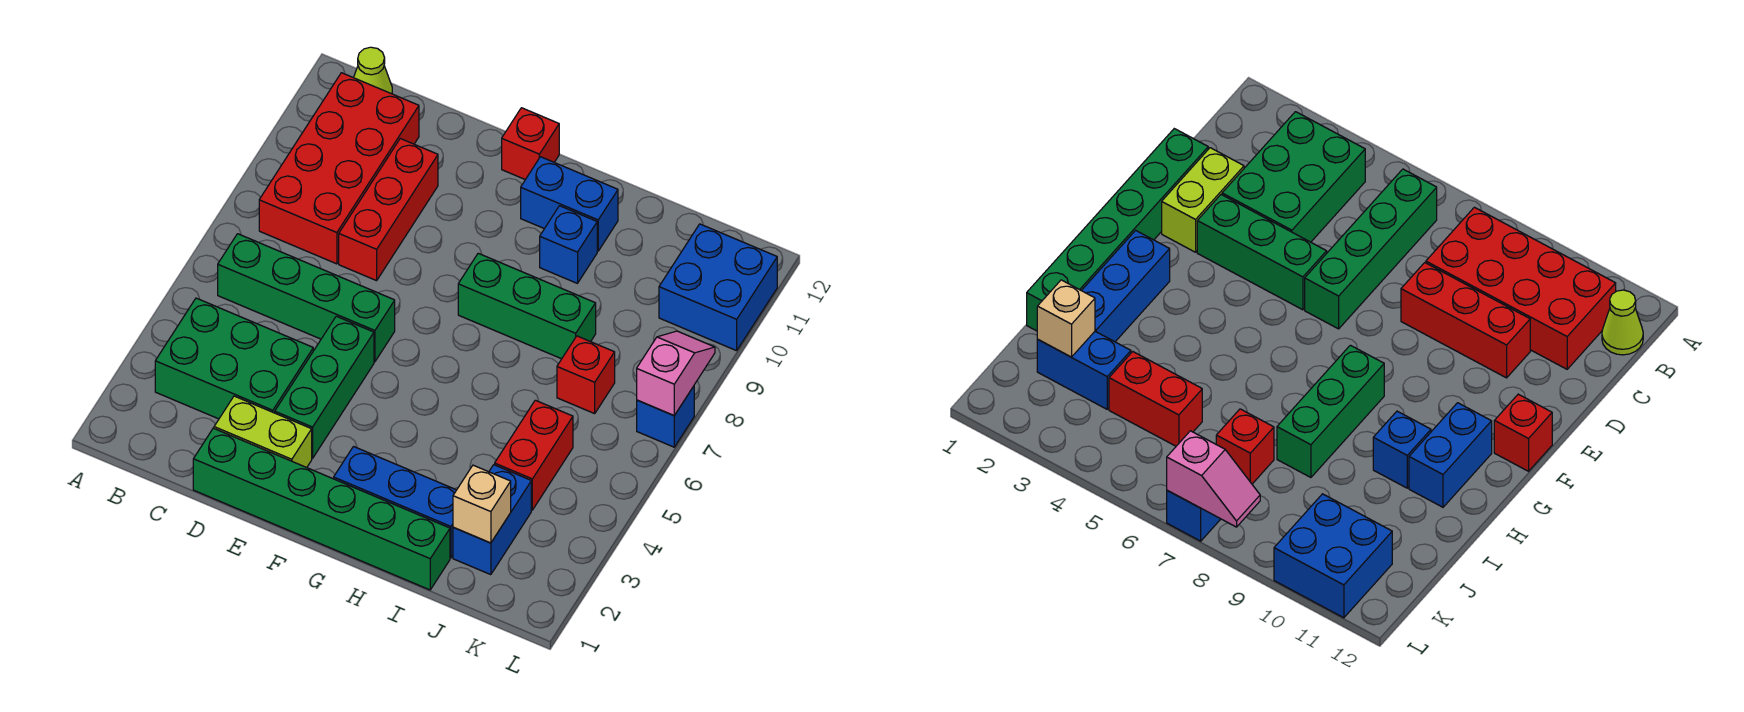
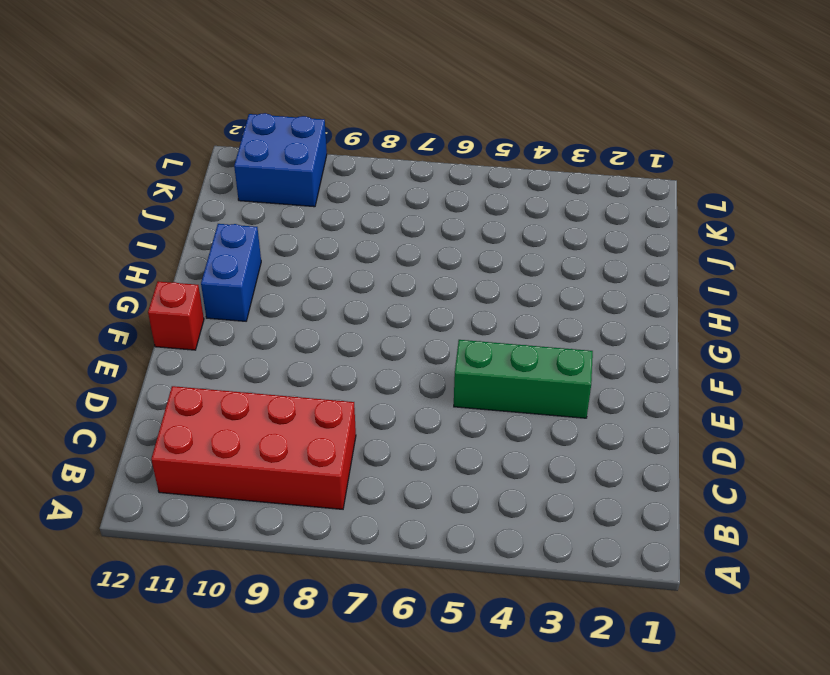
none -> green brick B3:D4 level 1
none -> green brick B6:E6 level 1
none -> lime cone B12 level 1

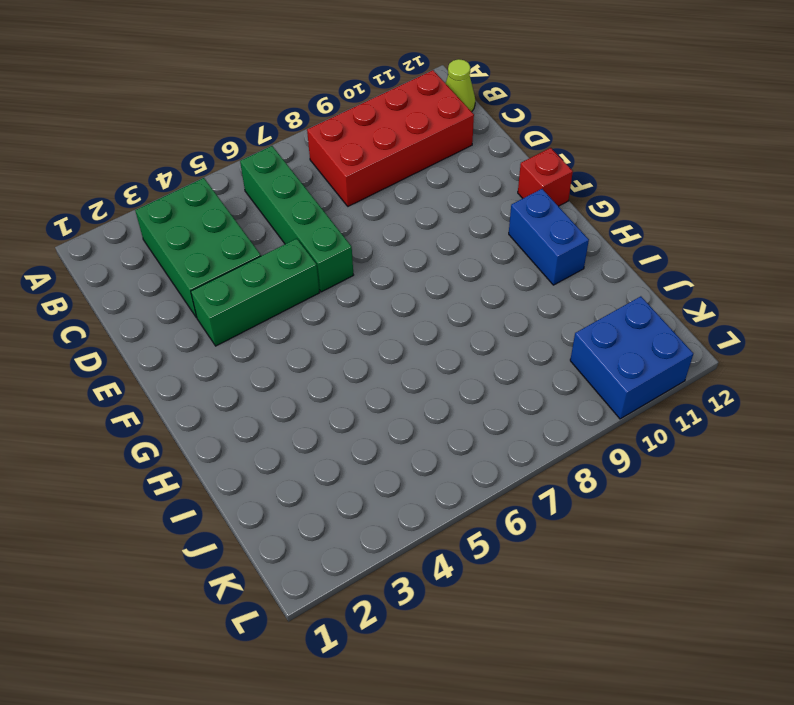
none -> green brick D1:I1 level 1
none -> lime brick D2:E2 level 1
none -> red brick D8:D10 level 1

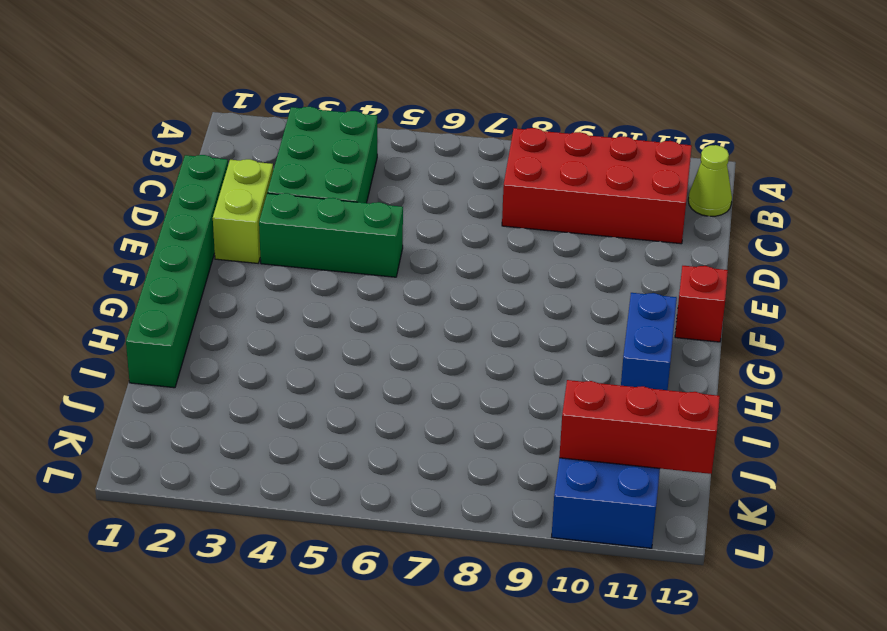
red brick K10:K12 level 2 -> red brick D8:D10 level 1
none -> green brick B6:E6 level 1
none -> blue brick G2:I2 level 1
none -> green brick G8:I8 level 1

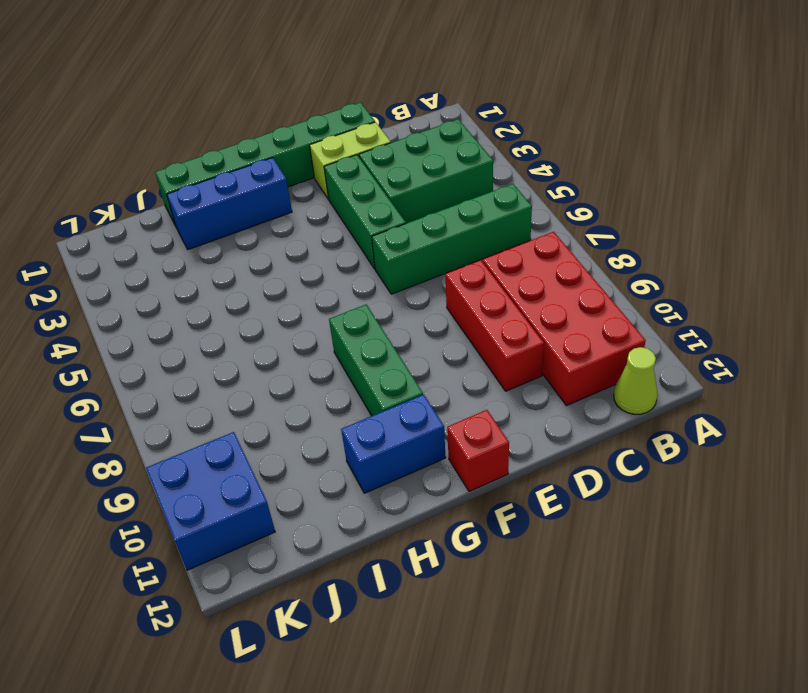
green brick G8:G10 level 1 -> green brick G8:I8 level 1
none -> blue brick H10 level 1
none -> blue brick J2:J3 level 1
none -> red brick J4:J5 level 1

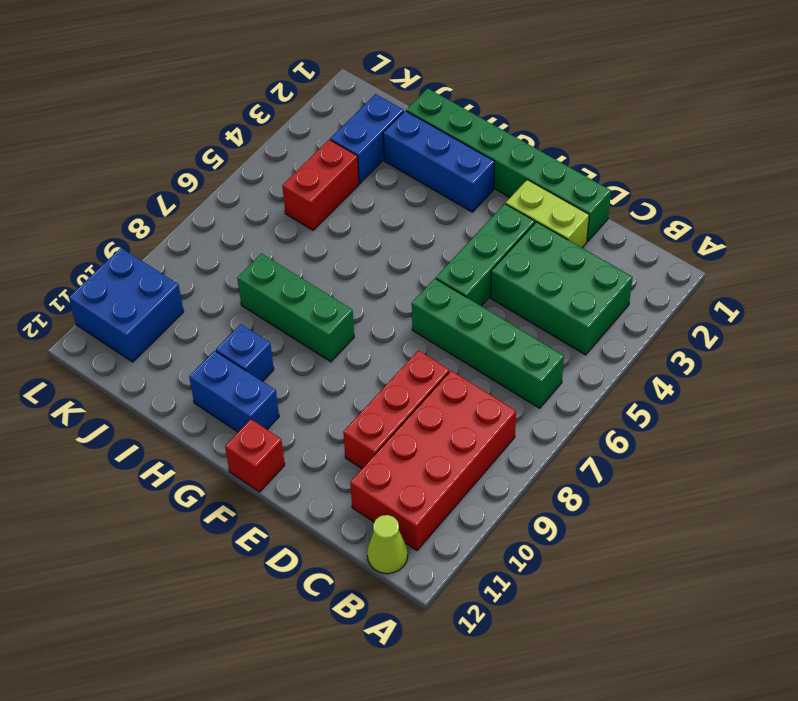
none -> red brick J7 level 1
none -> blue brick L7 level 1
none -> tan brick J2 level 2

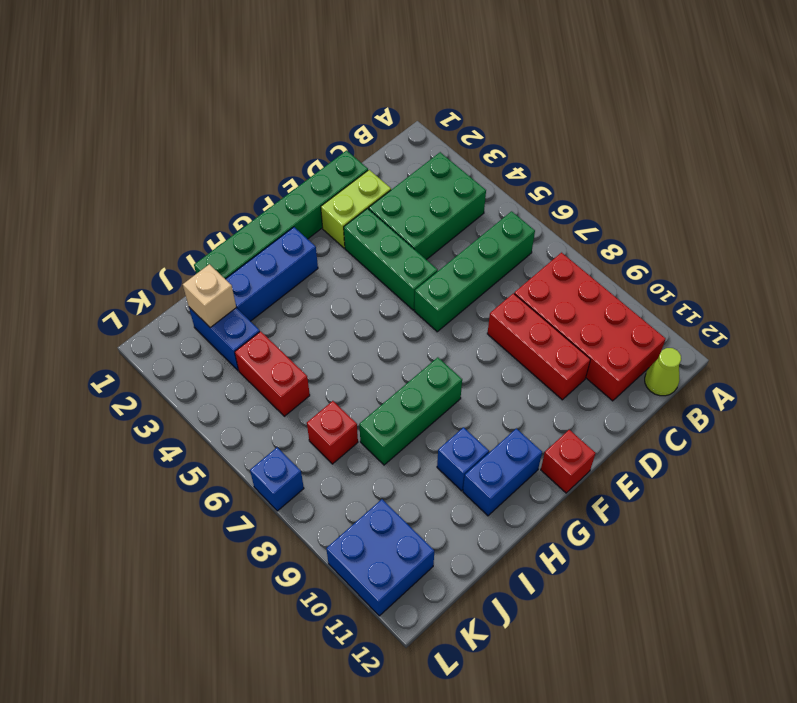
none -> pink slope L7:L8 level 2 top 7

